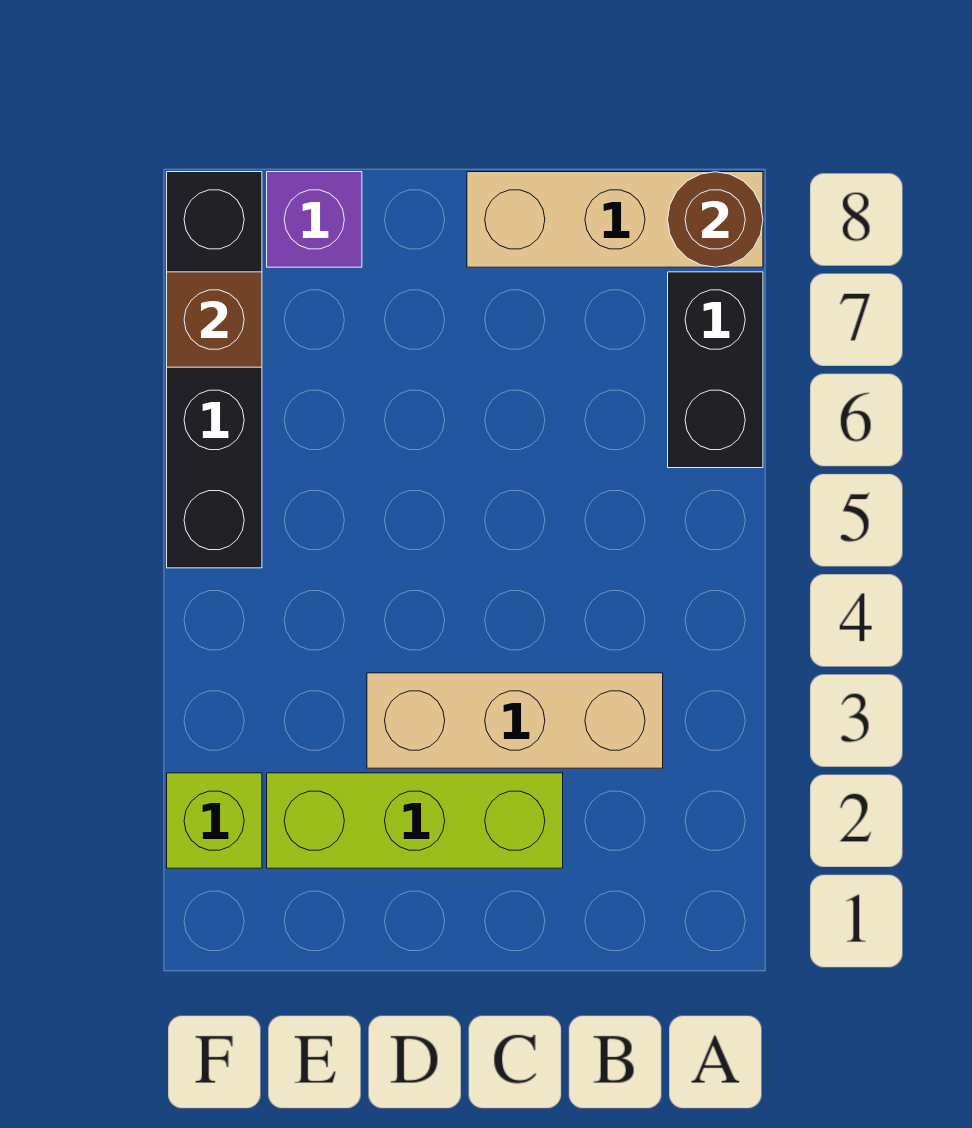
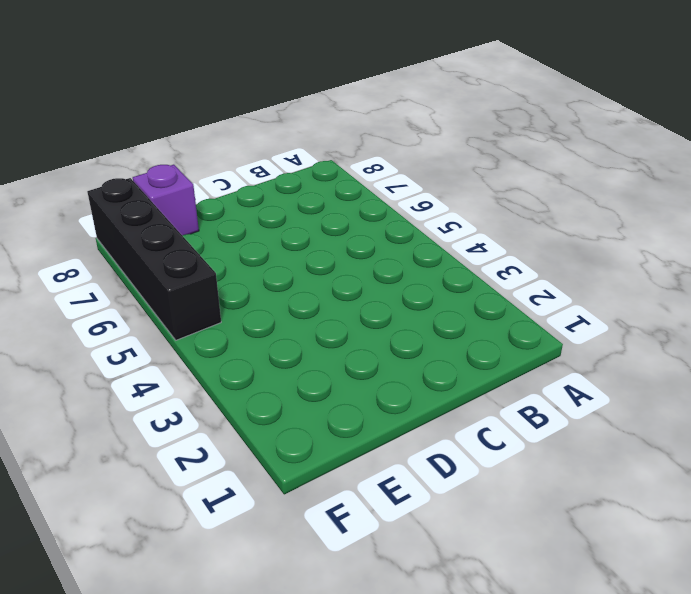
none -> black brick A6:A7 level 1
none -> tan brick A8:C8 level 1

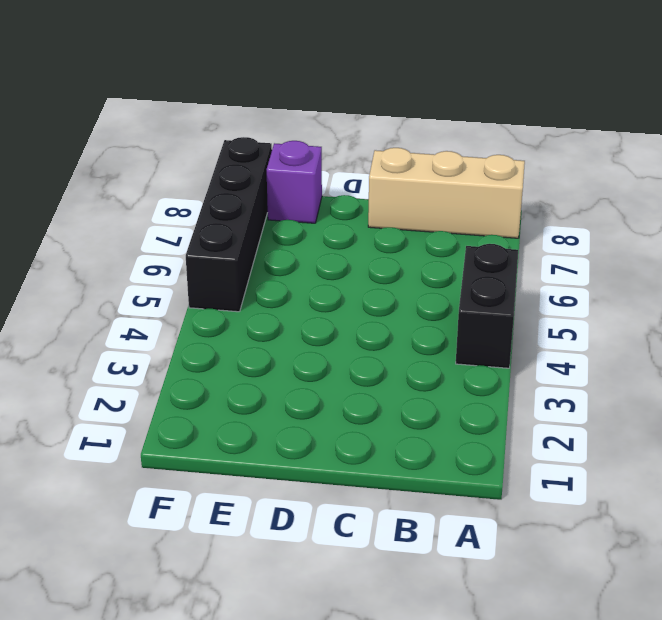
black brick A4:A5 level 1 -> black brick A6:A7 level 1
none -> tan brick B3:D3 level 1
none -> lime brick C2:E2 level 1

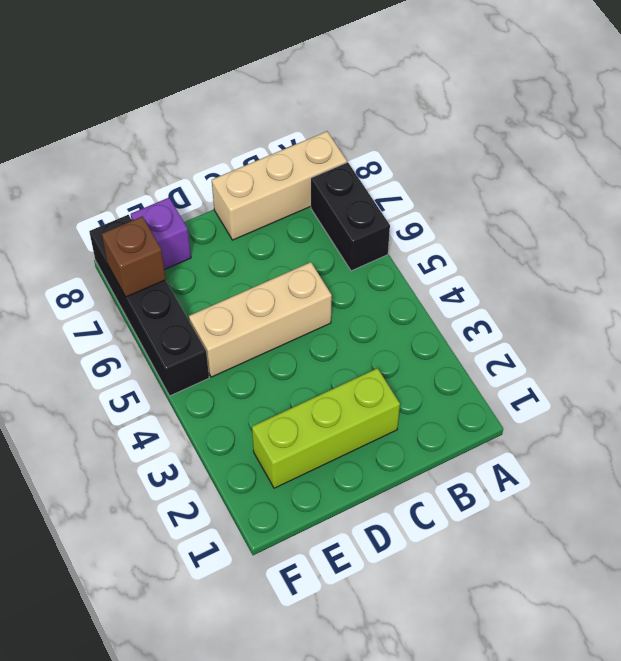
tan brick C5:E5 level 1 -> tan brick B3:D3 level 1
none -> lime brick F2 level 1
none -> brown round brick A8 level 2

